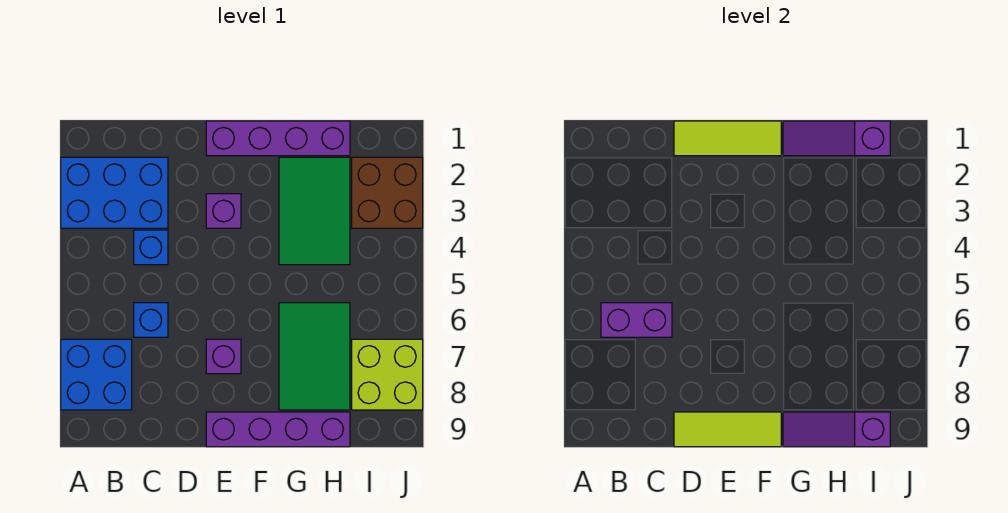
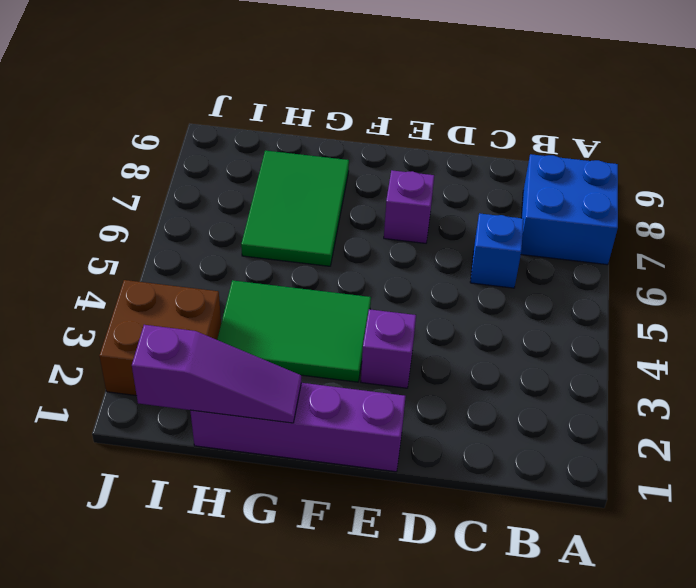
green tile F3:H4 level 1 -> green tile G2:H4 level 1
none -> blue brick A2:C3 level 1
none -> blue brick C4 level 1
none -> purple brick E9:H9 level 1

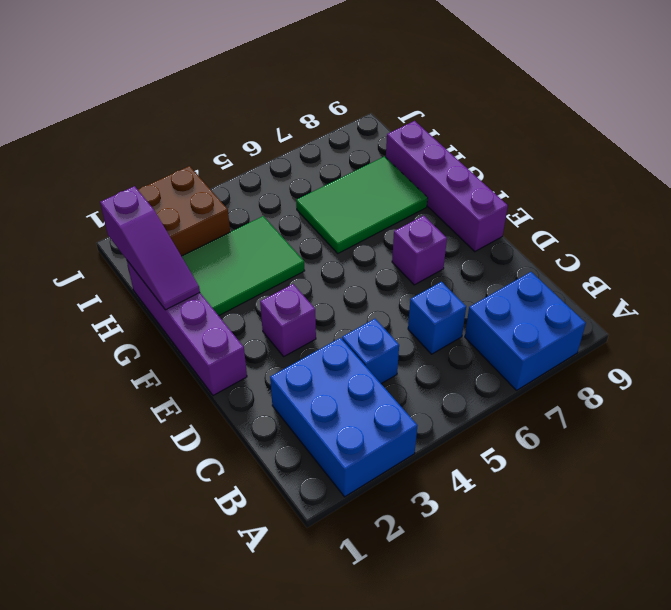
none -> lime brick I7:J8 level 1
none -> purple brick B6:C6 level 2
none -> lime tile D1:F1 level 2

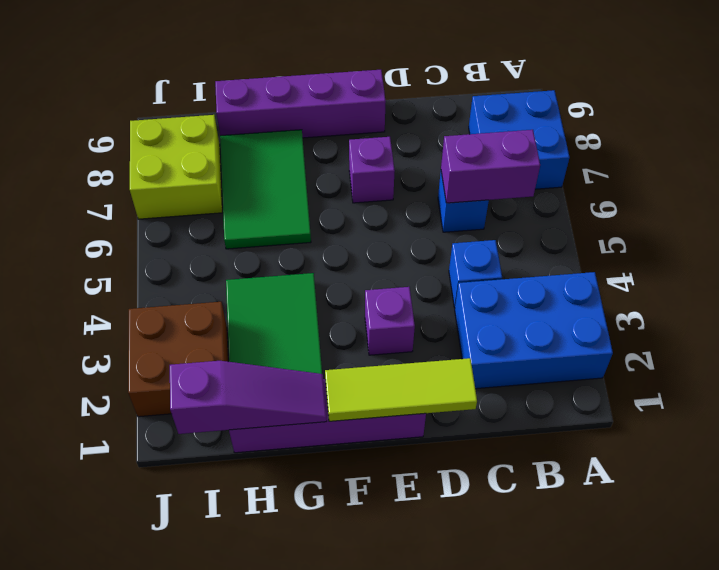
none -> lime tile D9:F9 level 2
none -> purple slope G9:I9 level 2 top I

